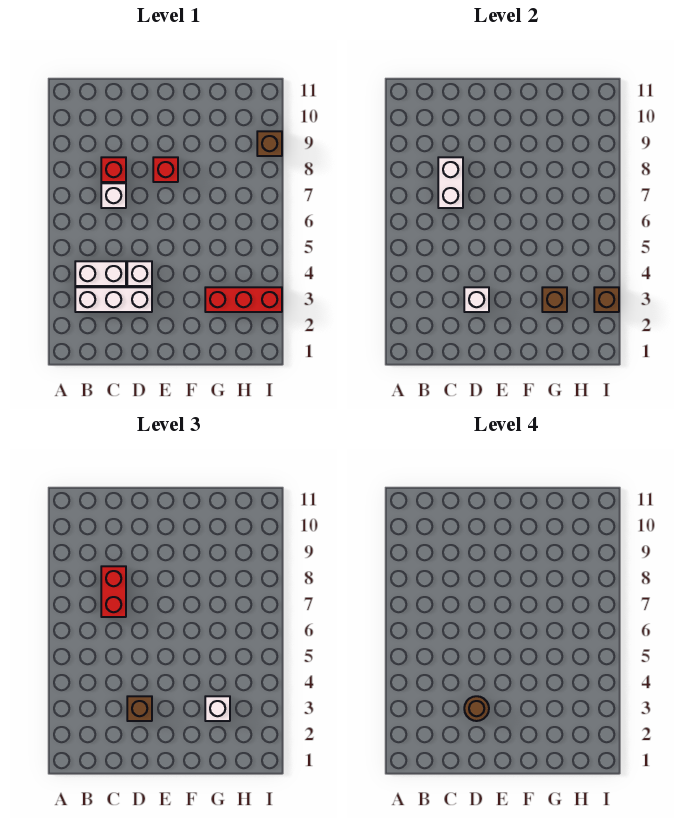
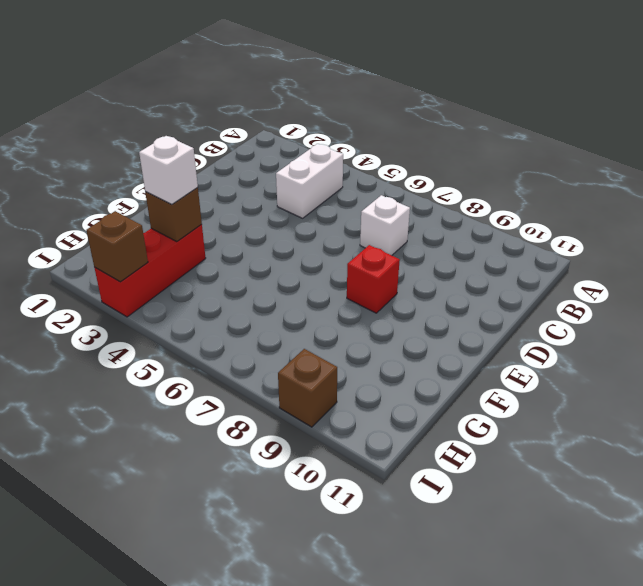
none -> white brick B3:D3 level 1
none -> red brick C8 level 1
none -> white brick D4 level 1

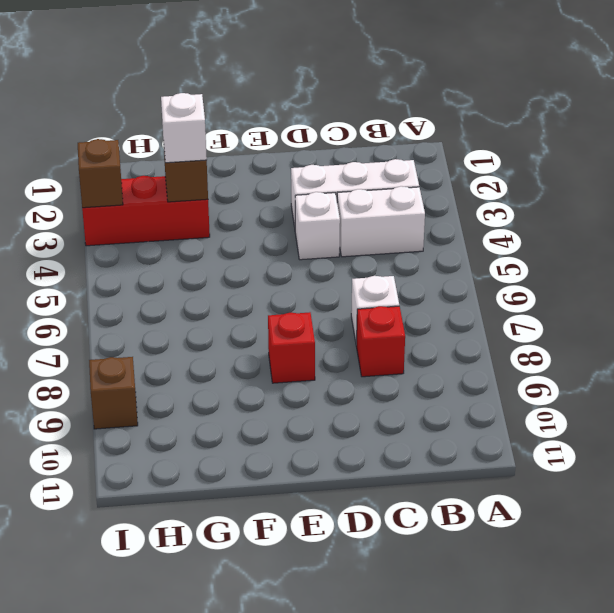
none -> white brick C7:C8 level 2
none -> white brick D3 level 2
none -> red brick C7:C8 level 3

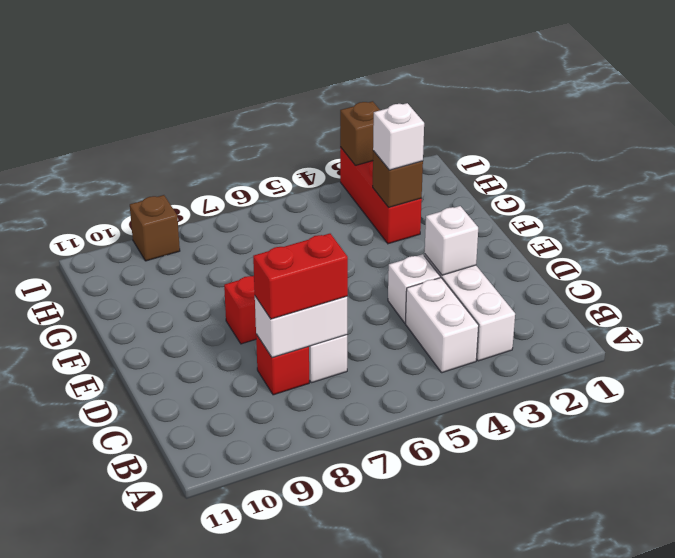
none -> brown brick D3 level 3
none -> brown round brick D3 level 4

